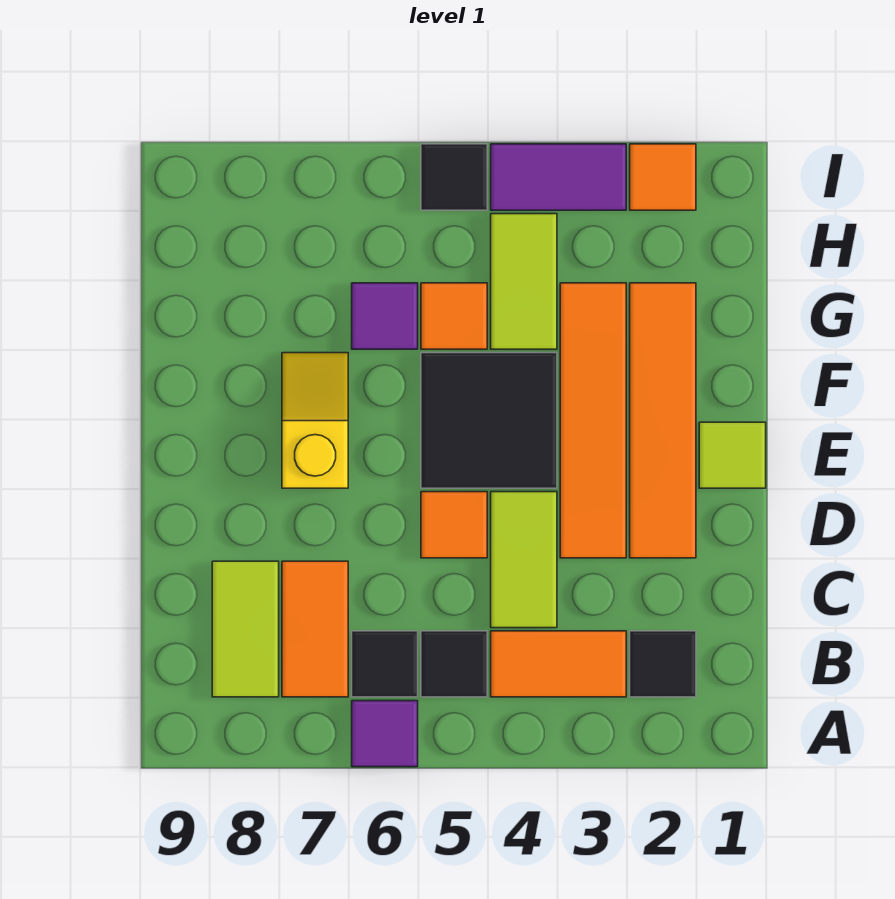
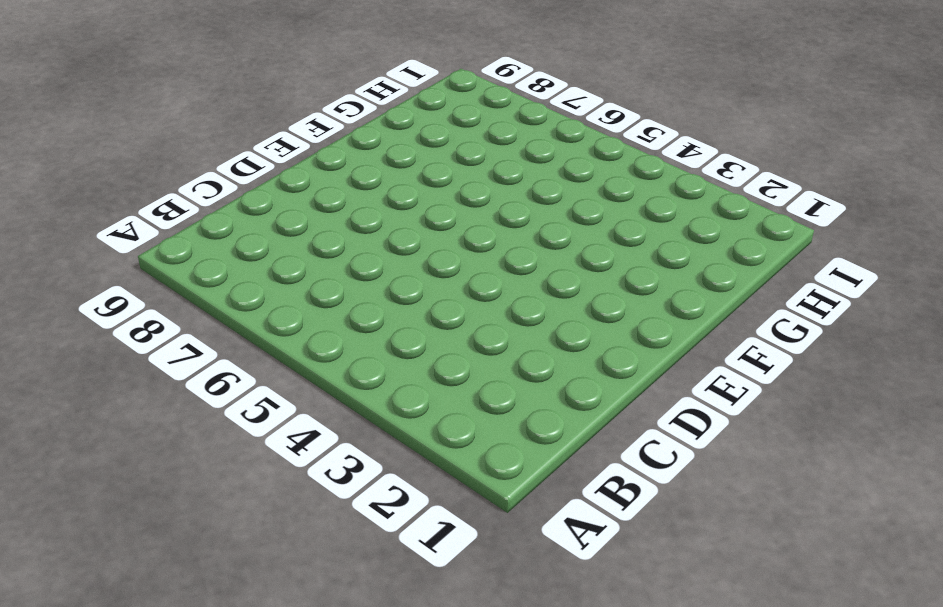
none -> purple tile A6 level 1
none -> black tile B2 level 1
none -> orange tile B3:B4 level 1

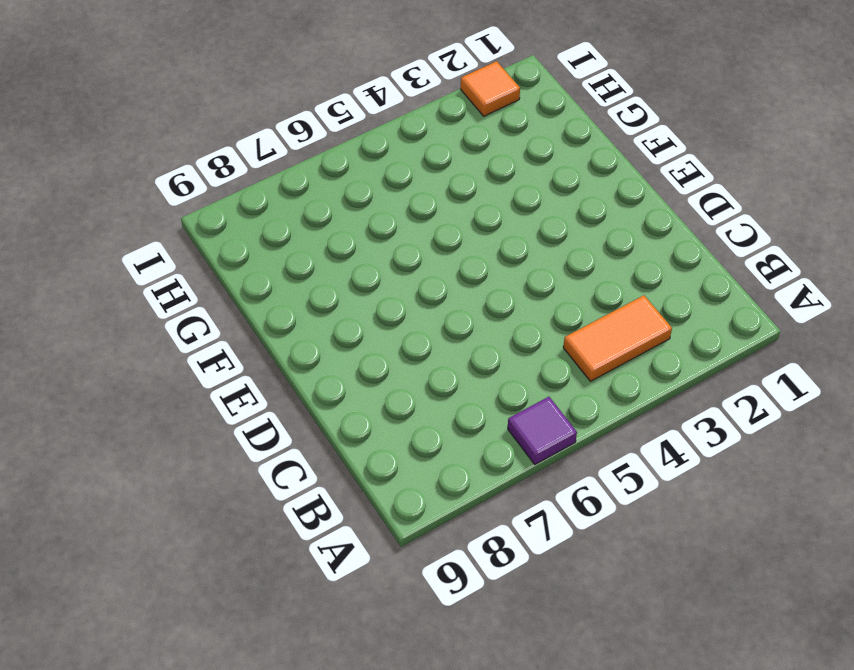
none -> black tile B2 level 1
none -> black tile B5 level 1
none -> black tile B6 level 1

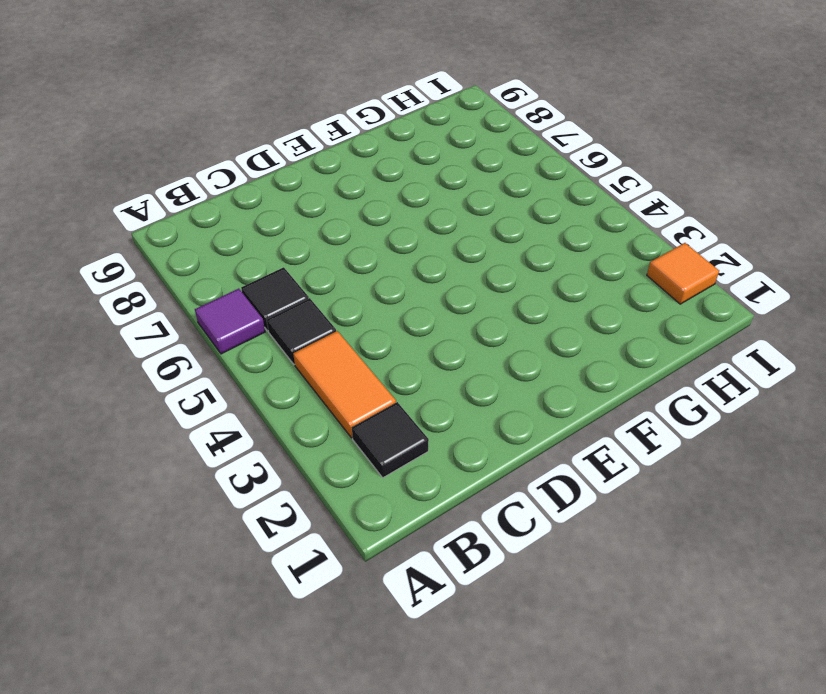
none -> orange tile B7:C7 level 1
none -> lime tile B8:C8 level 1
none -> lime tile C4:D4 level 1

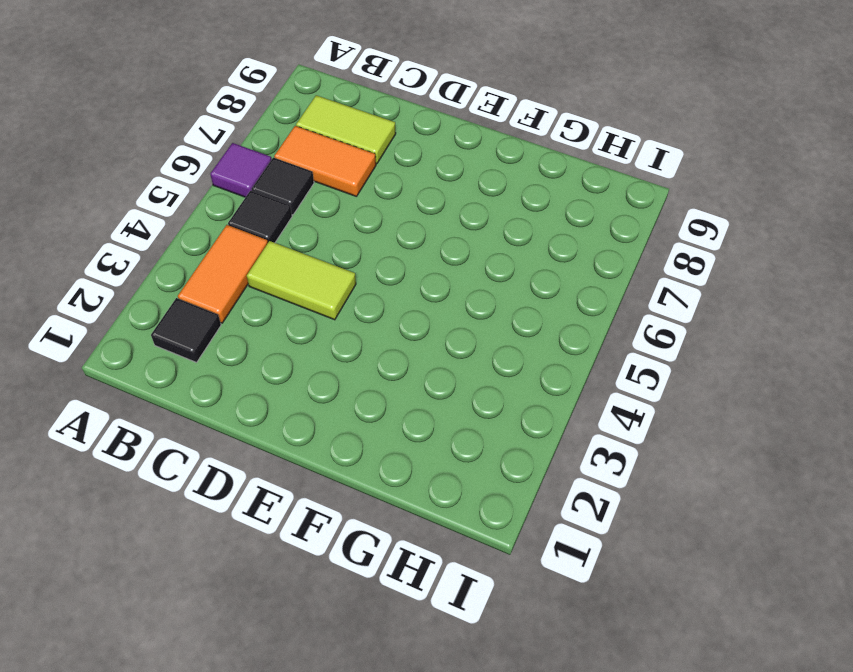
none -> orange tile D2:G2 level 1
none -> orange tile D3:G3 level 1
none -> orange tile D5 level 1

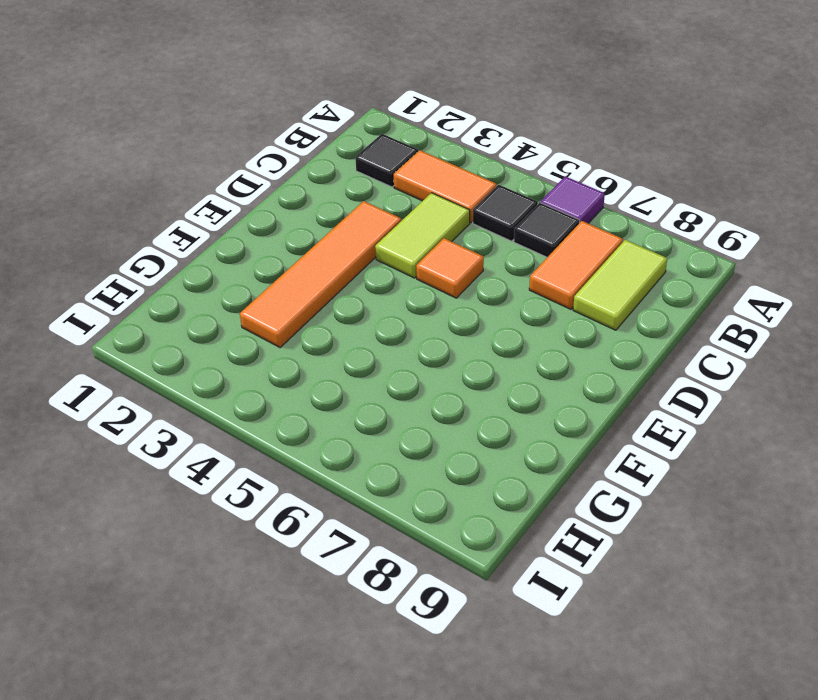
none -> orange tile D2:G2 level 1
none -> lime tile E1 level 1
none -> black tile E4:F5 level 1

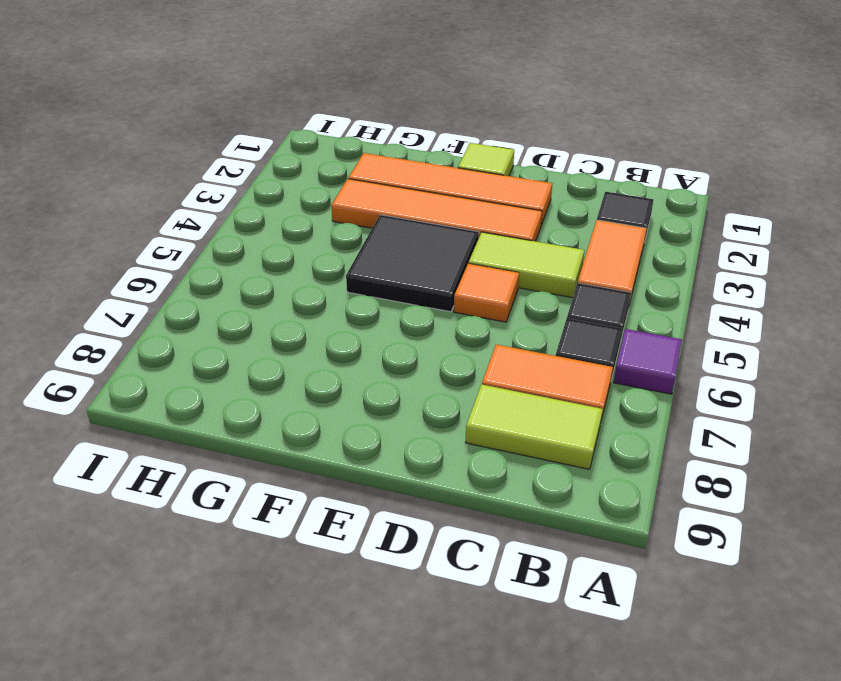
none -> yellow slope E7:F7 level 1 top E
none -> lime tile G4:H4 level 1
none -> orange tile G5 level 1

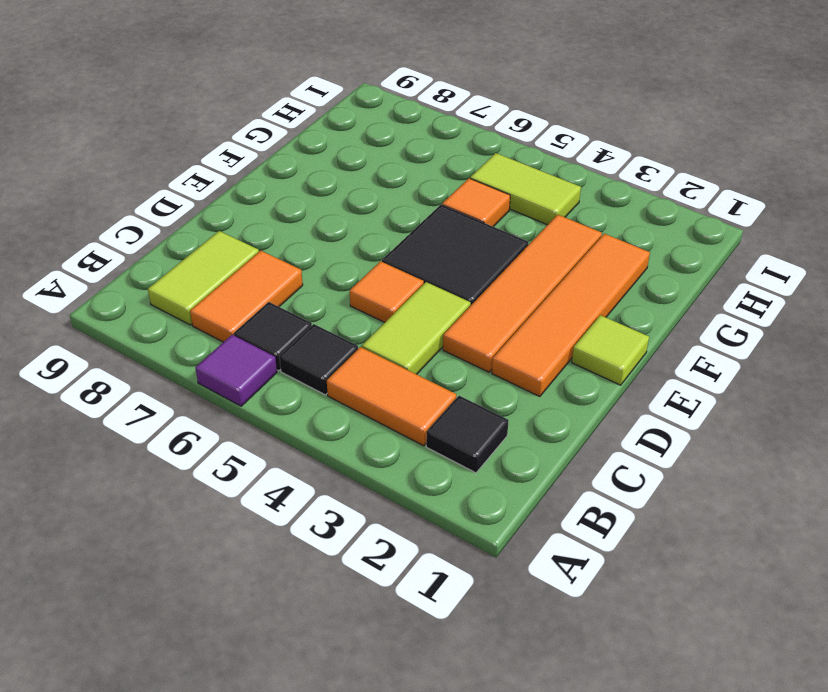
lime tile H4:H5 level 1 -> lime tile G4:H4 level 1
none -> yellow slope E7:F7 level 1 top E
none -> purple tile G6 level 1
none -> orange tile I2 level 1

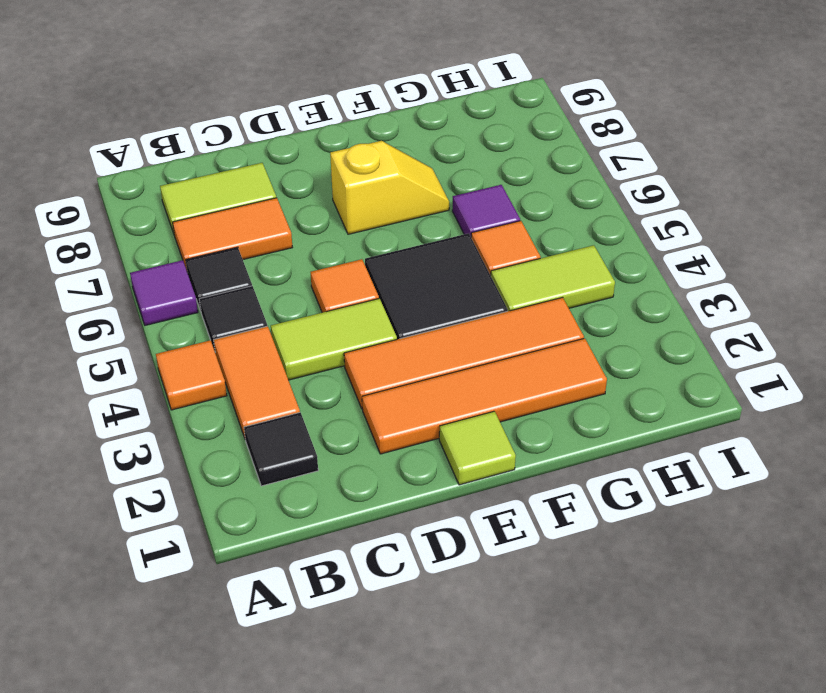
orange tile A4 level 1 -> orange tile I2 level 1
none -> purple tile I3:I4 level 1
none -> black tile I5 level 1

